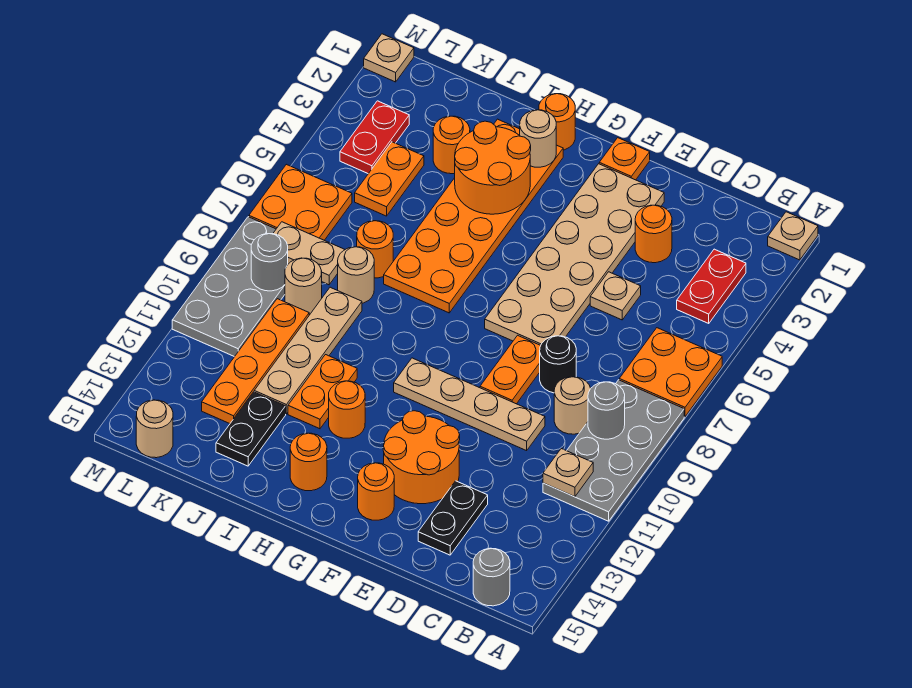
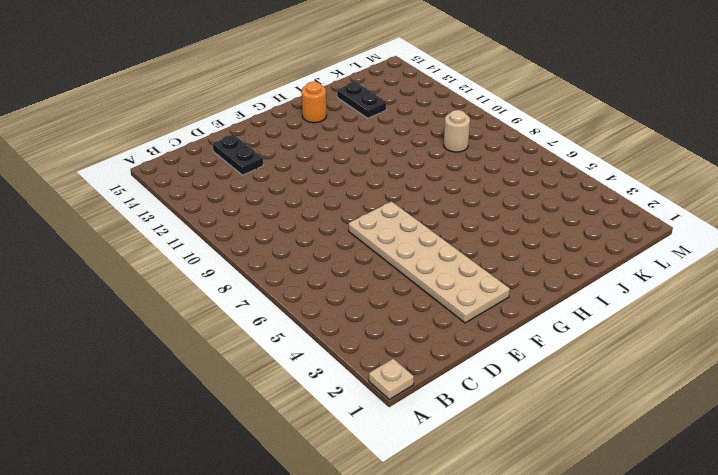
none -> orange plate A6:B7 level 1
none -> grey plate A8:B11 level 1
none -> red plate B3:B4 level 1
none -> grey round brick B15 level 1

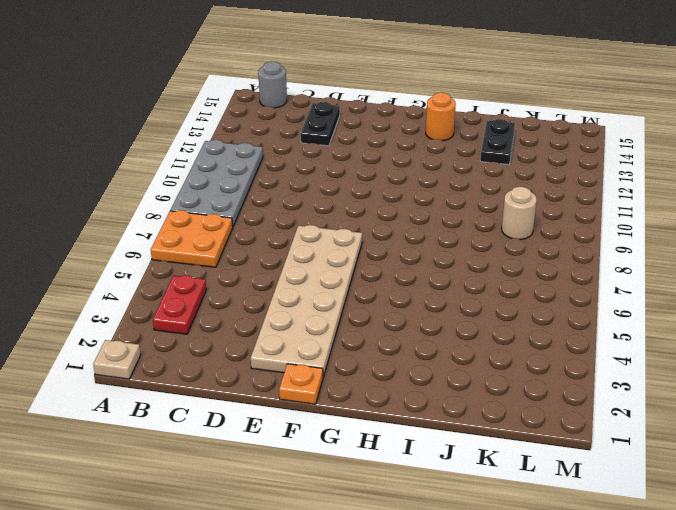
none -> tan round brick C9 level 1
none -> orange round brick D3 level 1
none -> tan plate D5 level 1
none -> black round brick D8 level 1

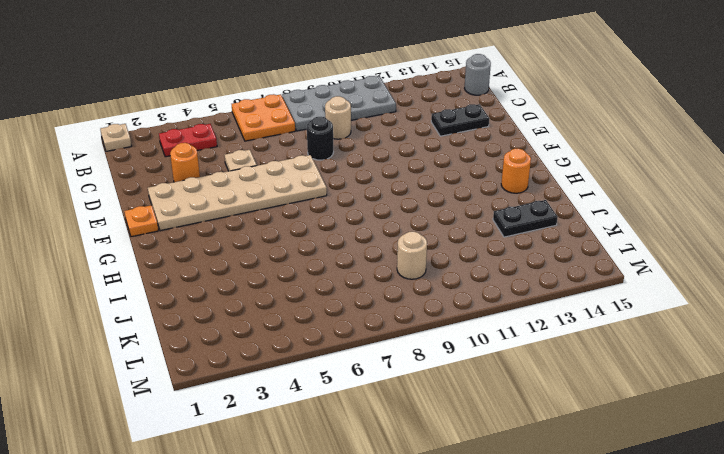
none -> tan plate D10:G10 level 1
none -> orange plate E8:E9 level 1
none -> orange round brick E12:F13 level 1
none -> orange round brick F14 level 1

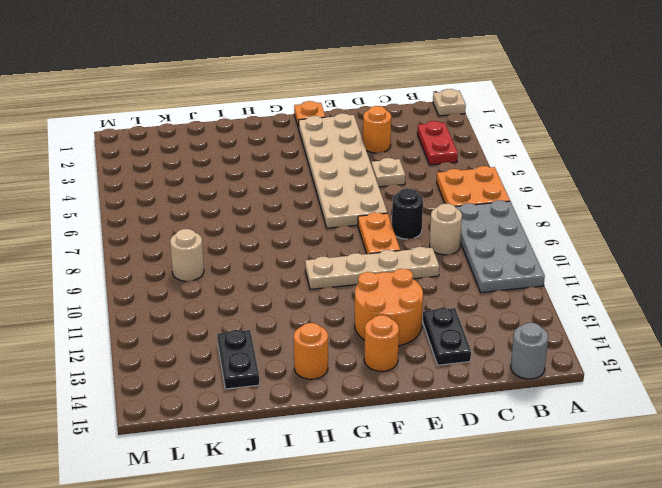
none -> orange round brick H1 level 1
none -> orange plate H2:I7 level 1
none -> orange round brick H12 level 1
none -> orange plate I11:I12 level 1

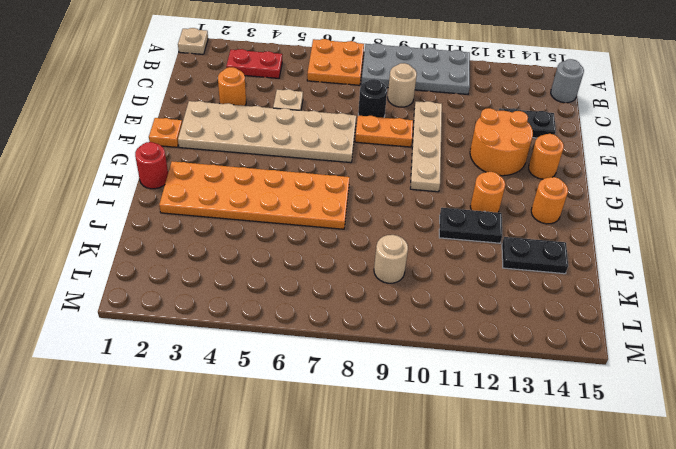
red round brick H1 level 1 -> orange round brick H1 level 1
black plate I11:I12 level 1 -> orange plate I11:I12 level 1
none -> orange round brick J3 level 1
none -> orange round brick J7 level 1
none -> tan round brick J8 level 1
none -> tan plate J9:J12 level 1

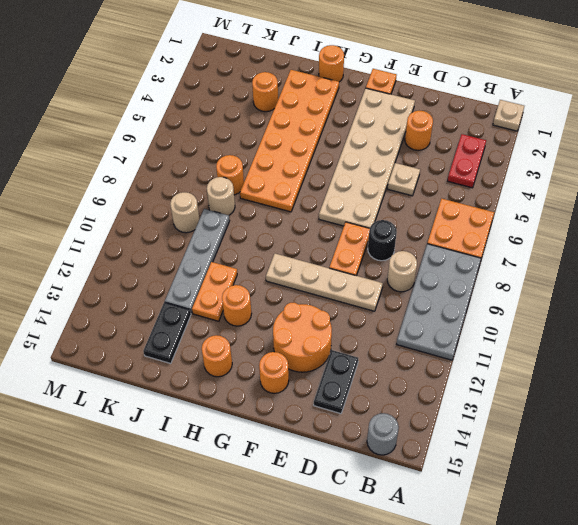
grey plate J9:J12 level 1 -> tan plate J9:J12 level 1
none -> orange plate K4:K5 level 1
none -> orange plate K10:K13 level 1
none -> red plate L3:L4 level 1
none -> orange plate L6:M7 level 1

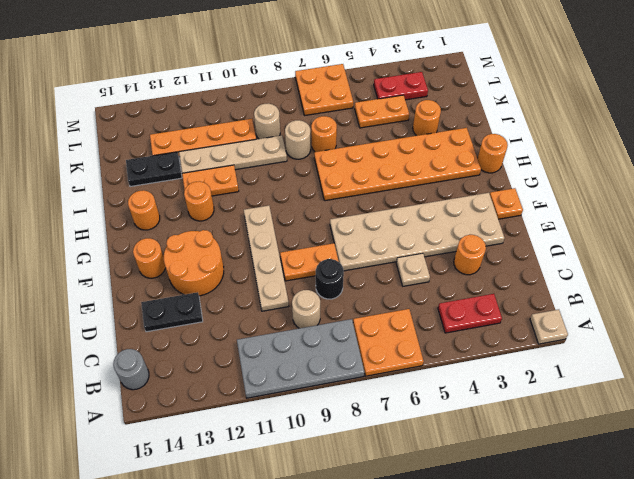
none -> grey plate L8:M11 level 1
none -> tan round brick L15 level 1
none -> tan plate M1 level 1
none -> grey round brick B9 level 2

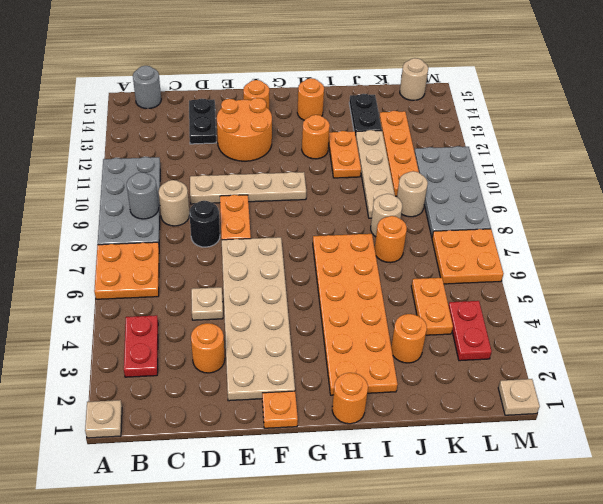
none -> tan plate B11 level 2
none -> tan round brick H2 level 2
none -> orange round brick H3:I4 level 2
none -> tan plate K8:L8 level 2

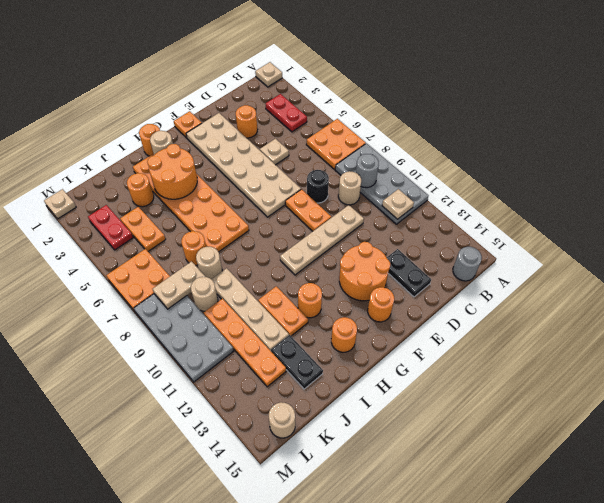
none -> grey round brick L9 level 2

